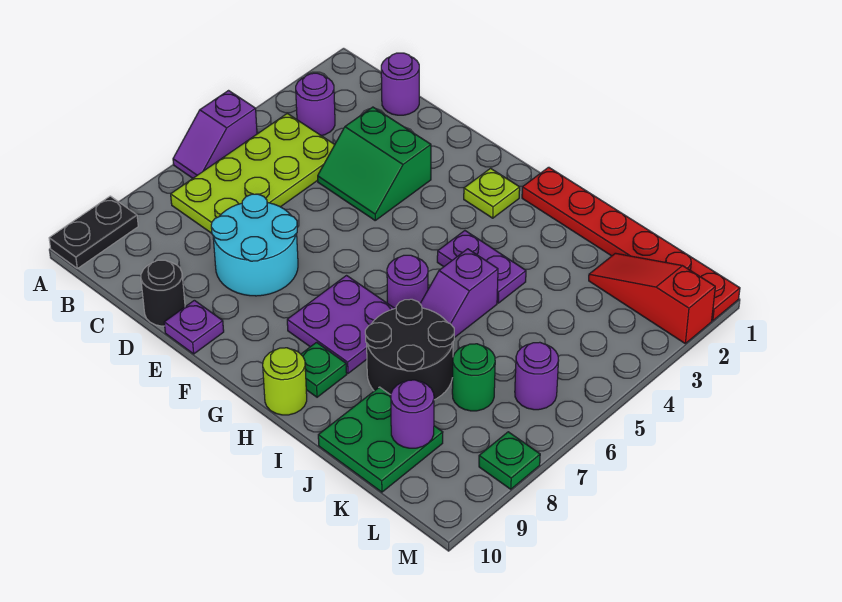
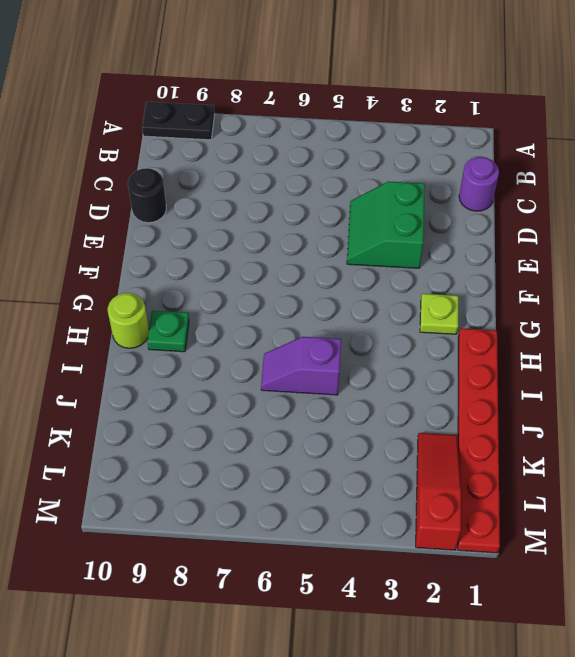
none -> purple slope A5:A6 level 1 top 5
none -> purple round brick B3 level 1
none -> lime plate B4:C7 level 1

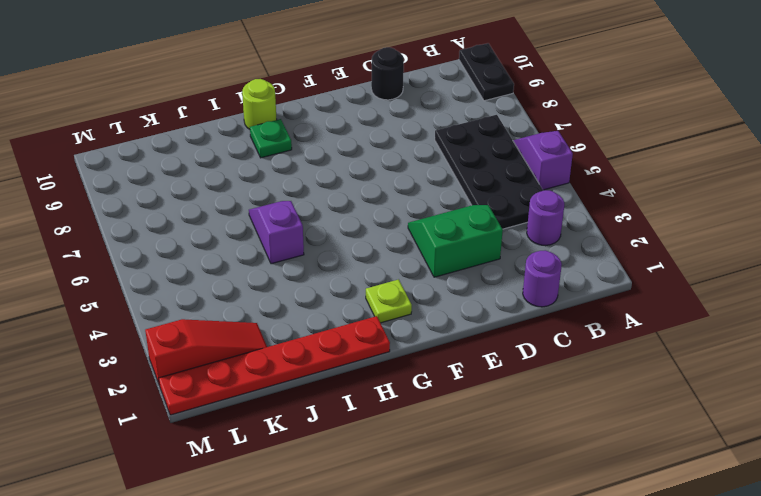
black plate B4:C7 level 1 -> lime plate B4:C7 level 1
none -> cyan round brick D7:E8 level 1
none -> purple plate E10 level 1
none -> purple plate G7:H8 level 1

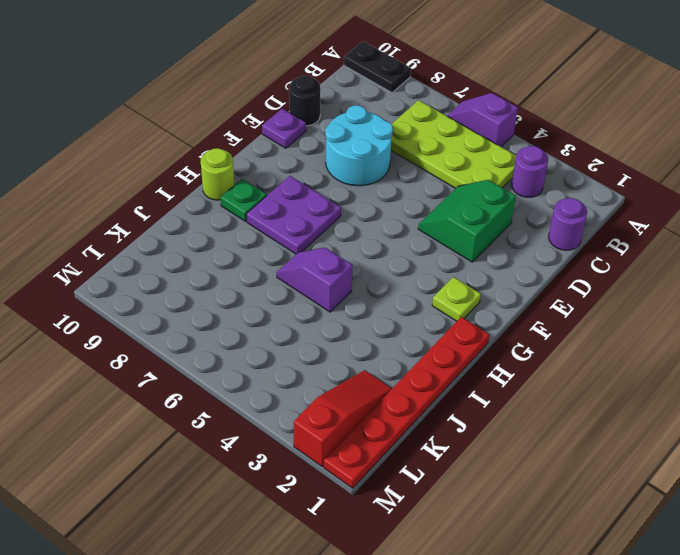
none -> purple plate H4:I4 level 1
none -> purple round brick H6 level 1
none -> black round brick I7:J8 level 1

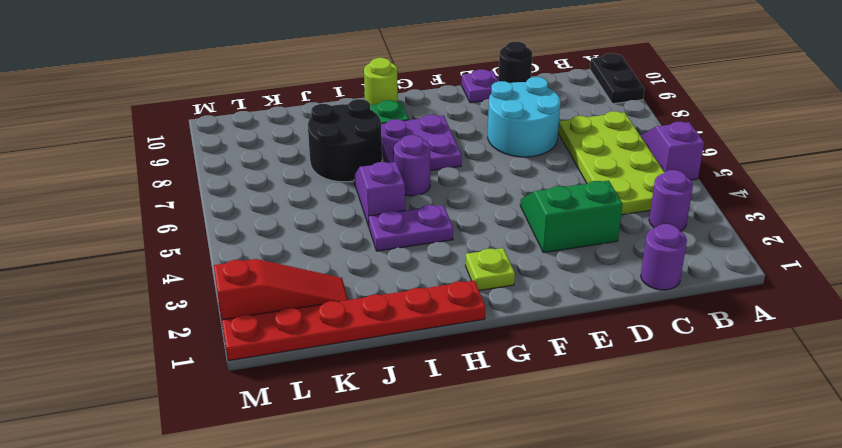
none -> green plate J9:K10 level 1
none -> green round brick K7 level 1
none -> purple round brick L6 level 1

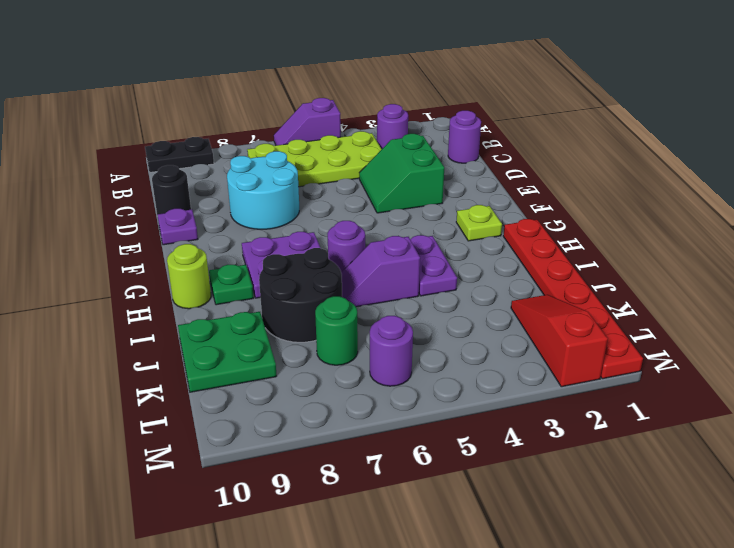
none -> green plate M8 level 1
none -> purple round brick K9 level 2

